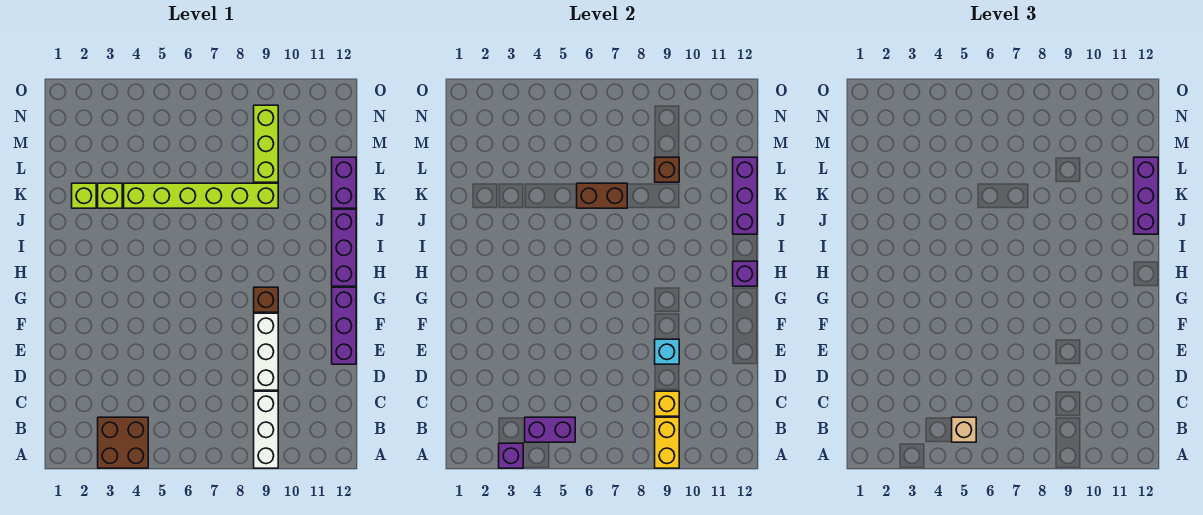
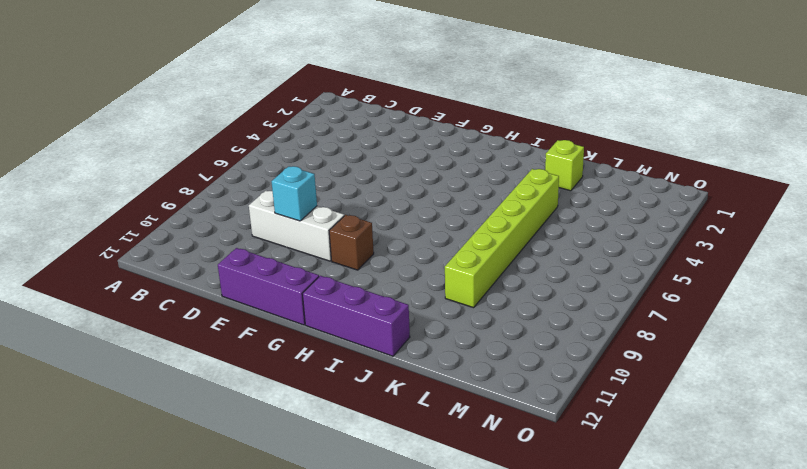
none -> brown brick A3:B4 level 1
none -> white brick A9:C9 level 1
none -> lime brick K3 level 1

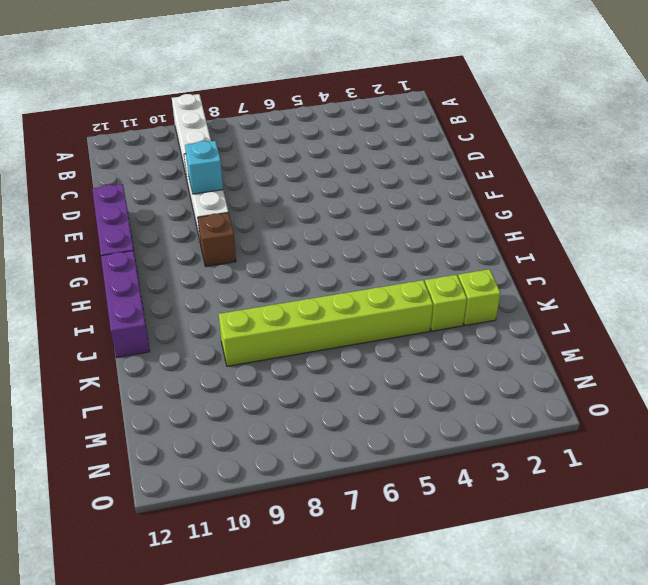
none -> brown brick A3:B4 level 1
none -> purple brick K12:L12 level 1
none -> lime brick L9:N9 level 1

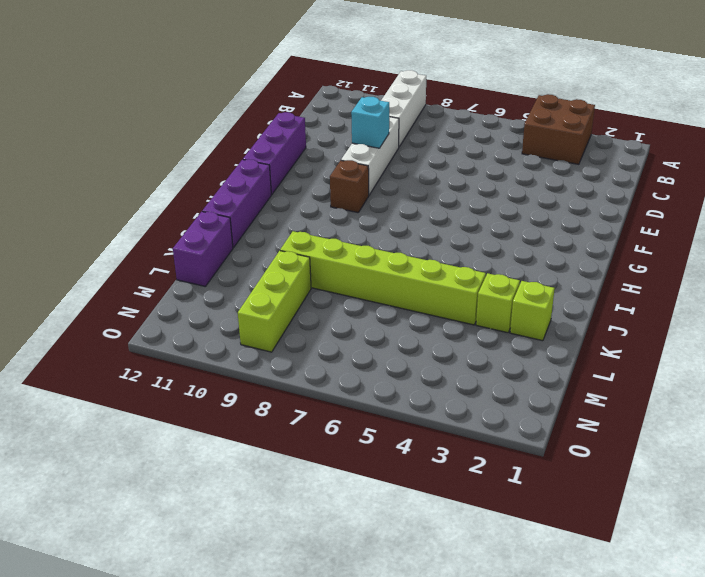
none -> purple brick A3 level 2
none -> yellow brick A9:B9 level 2
none -> purple brick B4:B5 level 2

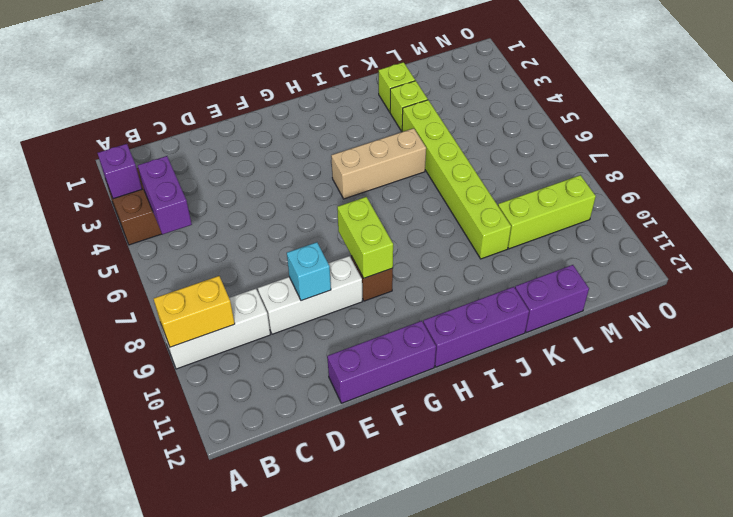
lime brick G8:G9 level 2 -> none
tan brick H5:J5 level 1 -> none
none -> yellow brick C9 level 2
none -> purple brick H12 level 2
none -> purple brick J12:L12 level 2

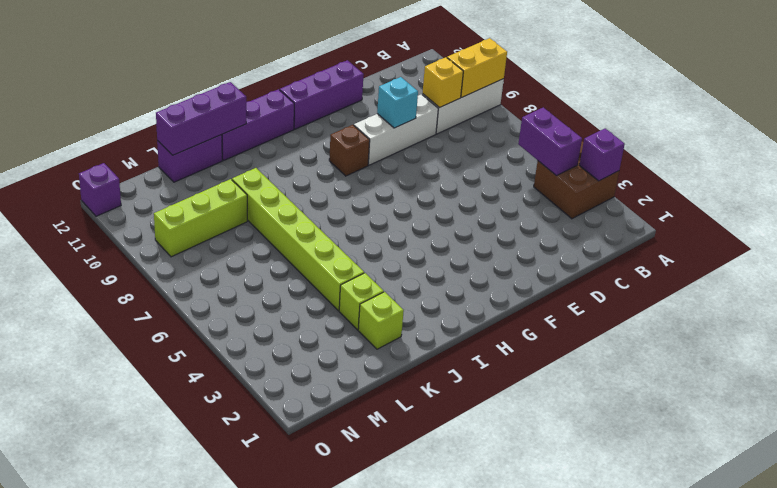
purple brick O12 level 1 -> purple brick H12 level 2
none -> brown brick K6:K7 level 2
none -> brown brick L9 level 2
none -> tan brick B5 level 3

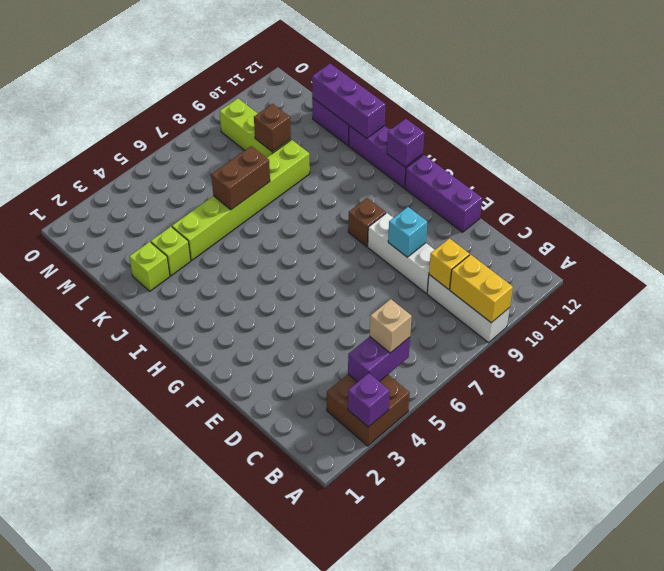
none -> purple brick J12:L12 level 3

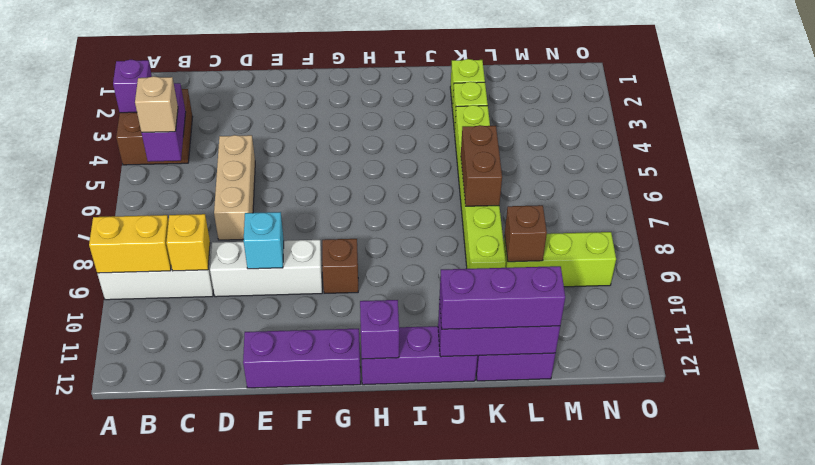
tan brick D5:D7 level 1 -> none

